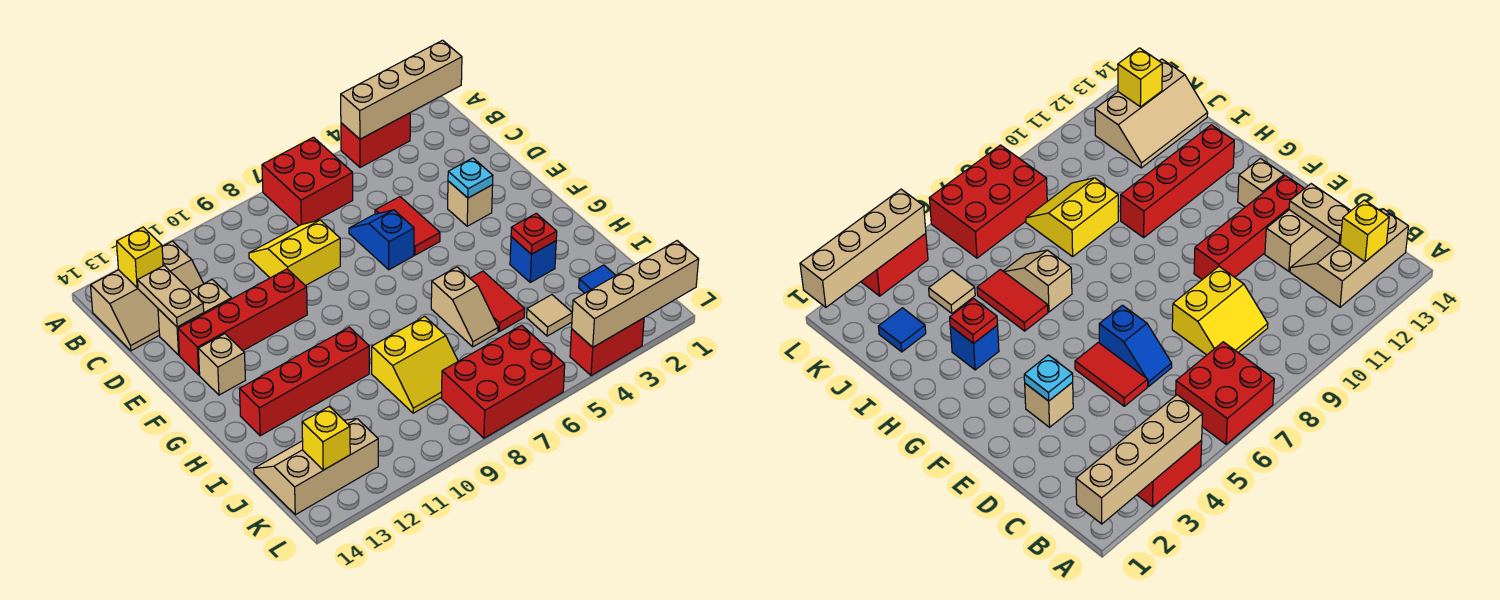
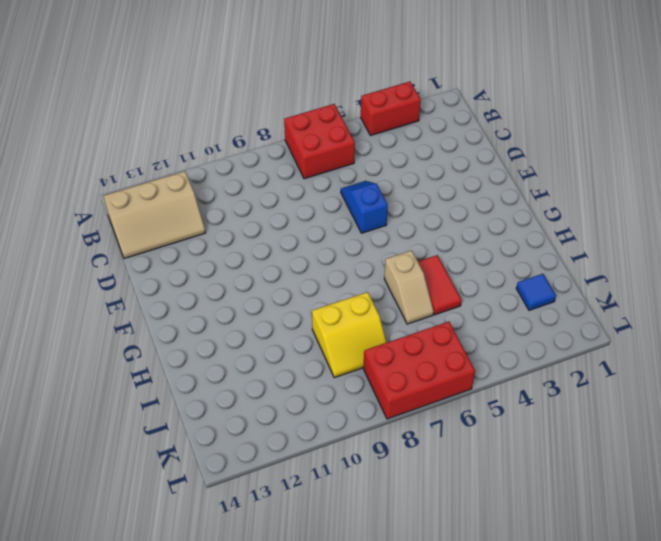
none -> yellow slope C8:D9 level 1 top D
none -> red tile D5:E5 level 1
none -> tan brick D12:D13 level 1

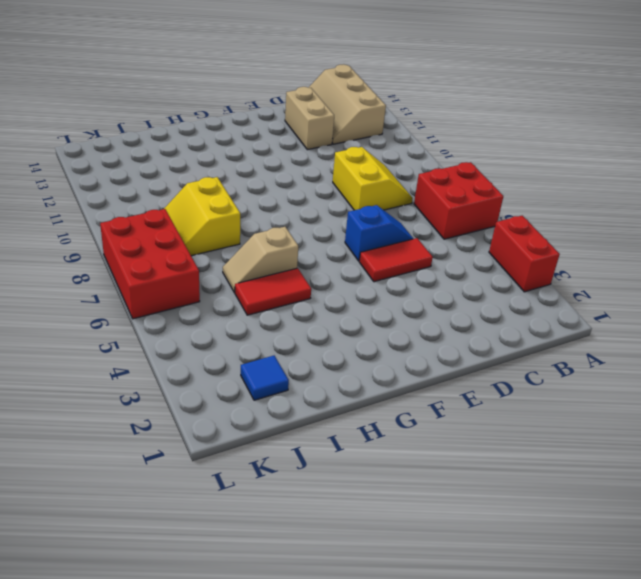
none -> tan brick E3 level 1
none -> red brick E10:E13 level 1
none -> tan brick F13 level 1

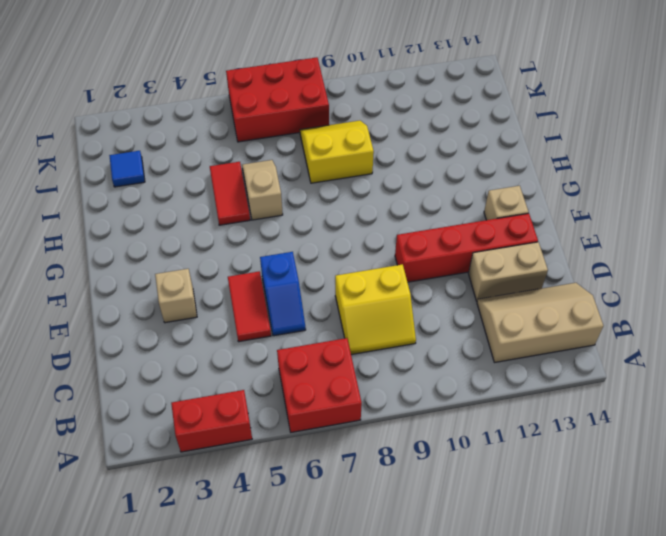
none -> blue brick H3 level 1
none -> red brick H10:H13 level 1
none -> tan tile J4 level 1

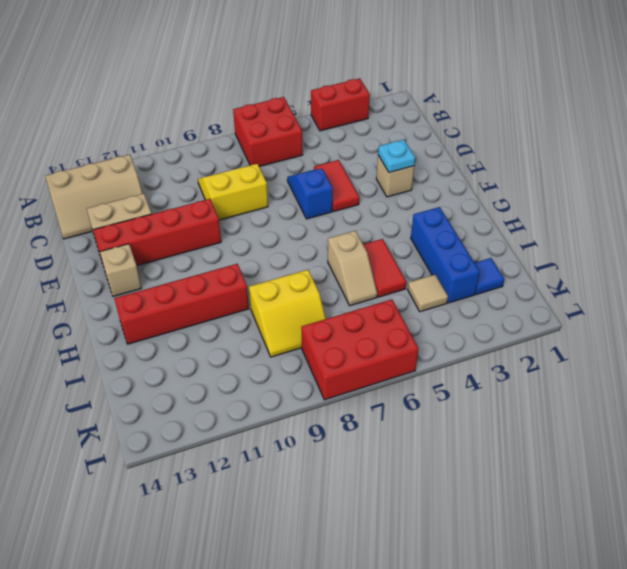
blue brick H3:J3 level 1 -> blue brick H3 level 1
none -> tan slope J12:K14 level 1 top K
none -> red brick L3:L4 level 1
none -> tan brick A1:A4 level 2

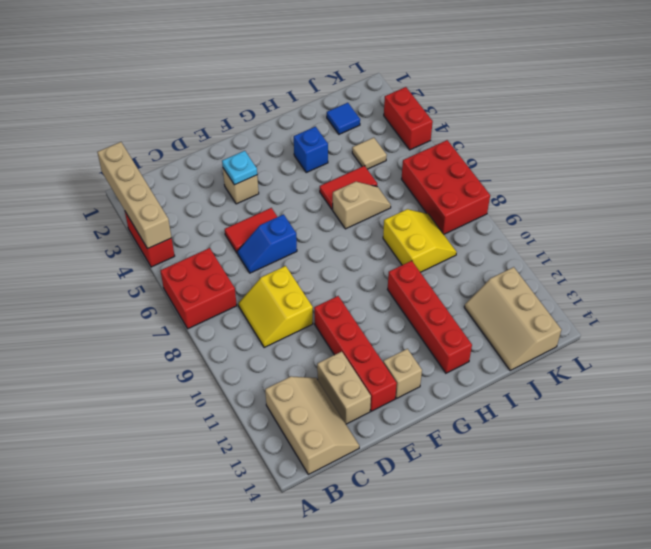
none -> yellow brick B13 level 2
none -> tan plate C13:D13 level 2
none -> red plate H3 level 2

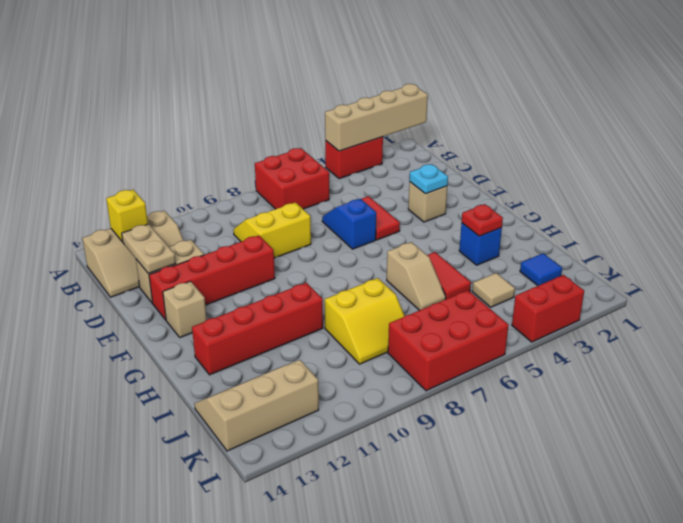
none -> yellow brick K13 level 2
none -> tan brick L1:L4 level 2

